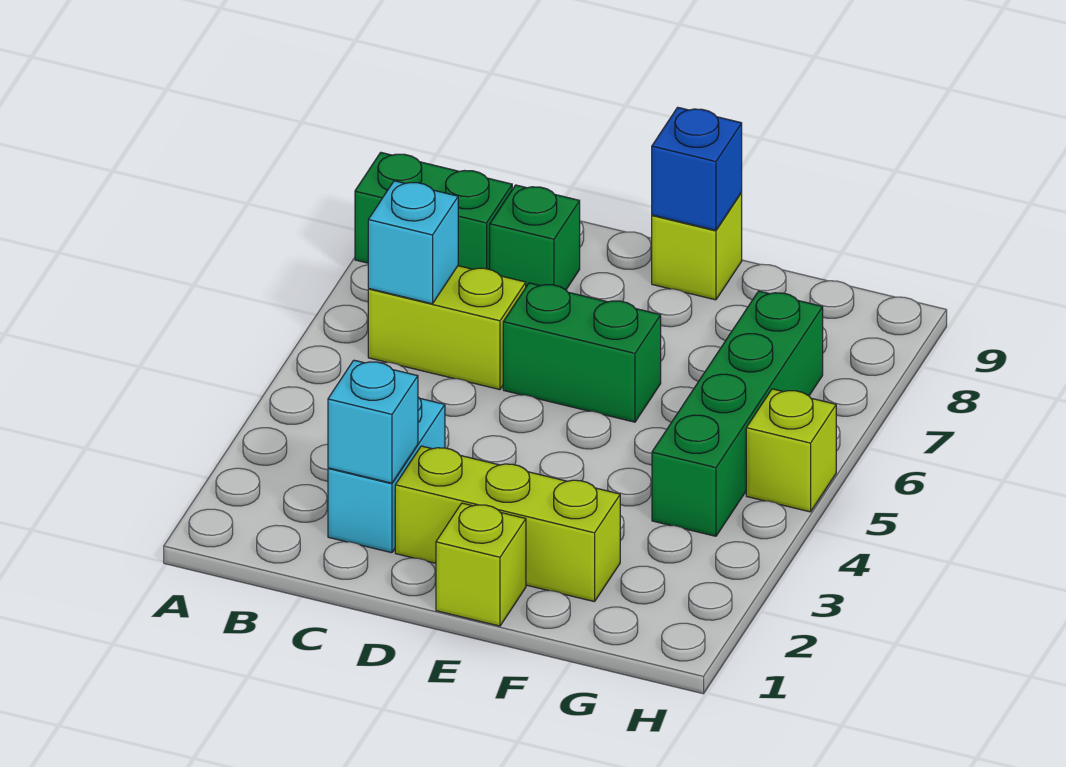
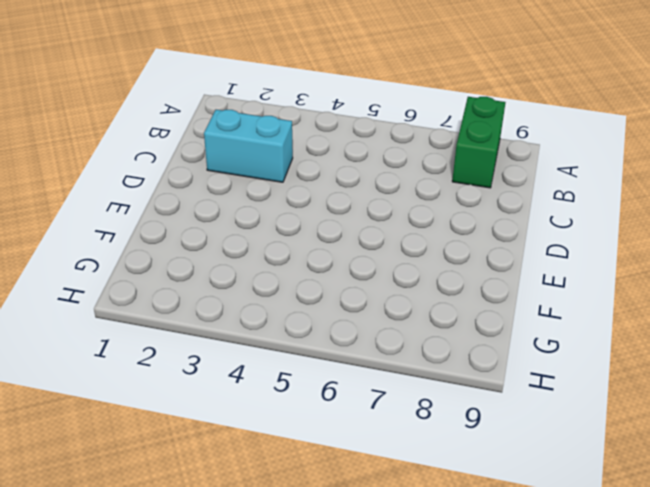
none -> lime brick B6:C6 level 1
none -> green brick C8 level 1
none -> lime brick D2:F2 level 1

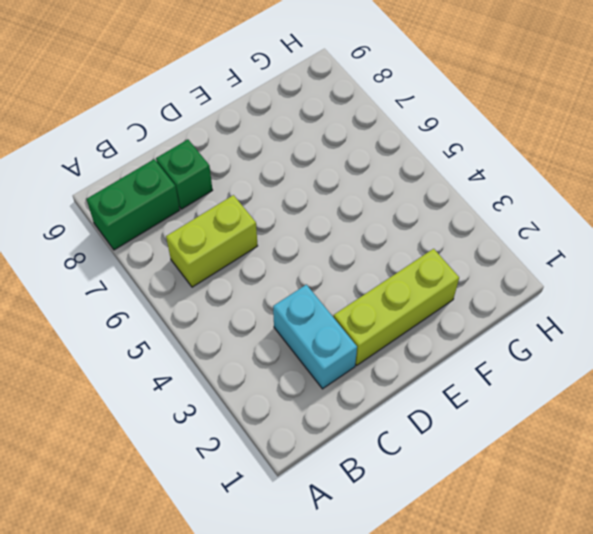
none -> green brick D6:E6 level 1
none -> lime brick E1 level 1
none -> lime brick E9 level 1

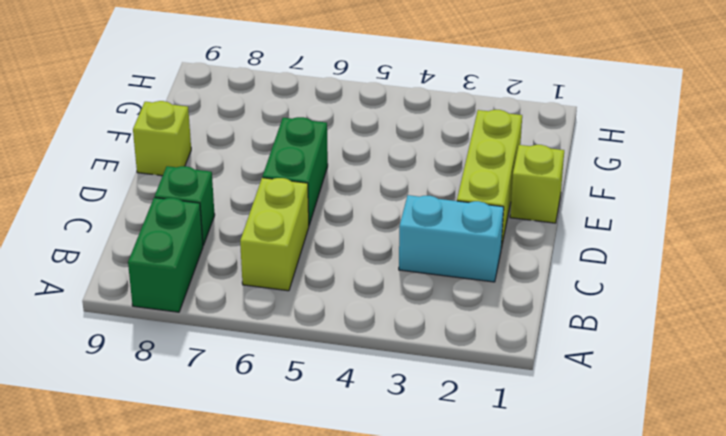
none -> green brick G4:G7 level 1
none -> lime brick H5 level 1
none -> cyan brick B6 level 2

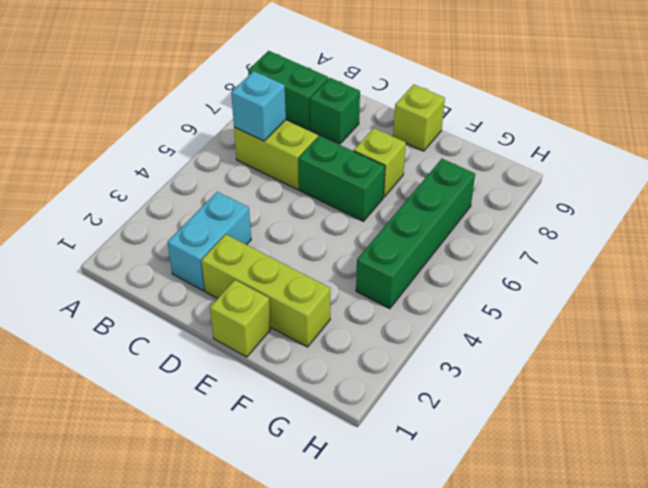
lime brick E7 level 1 -> lime brick H5 level 1
none -> cyan brick C2 level 2
none -> blue brick E9 level 2

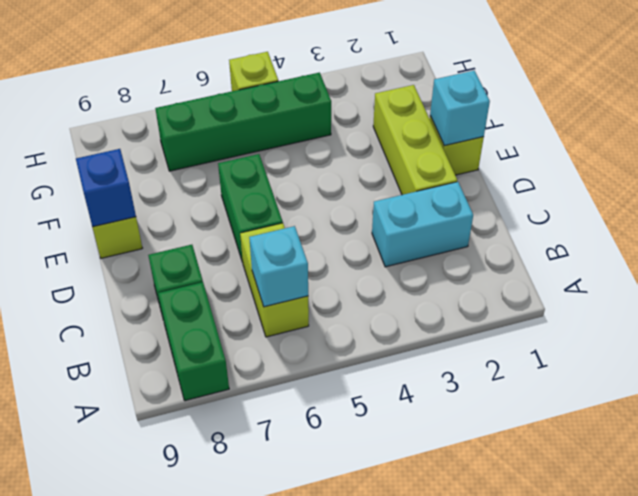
cyan brick E1 level 2 -> cyan brick C2 level 2

